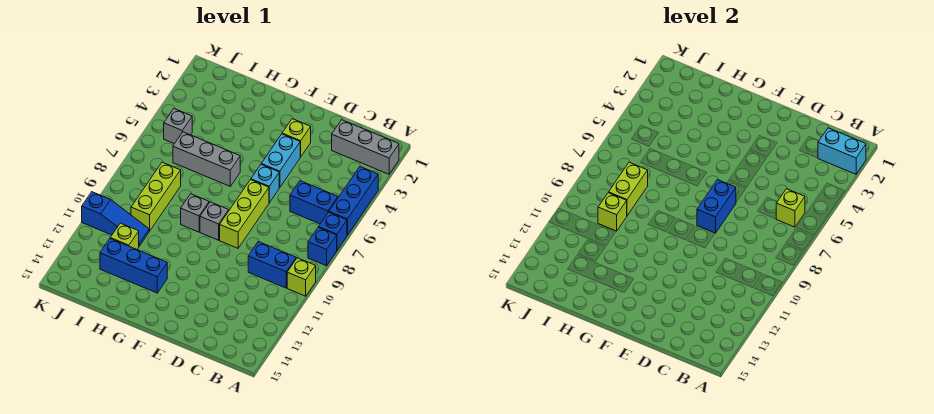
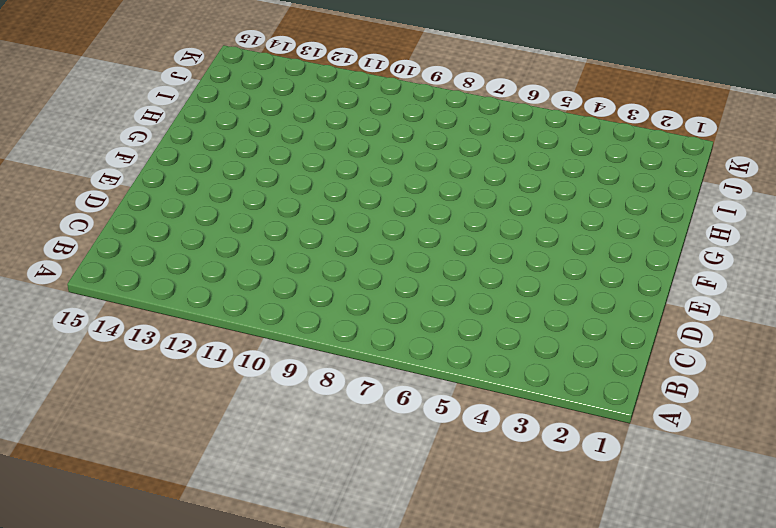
none -> grey brick A2:C2 level 1
none -> blue brick A4:A6 level 1
none -> blue brick A7 level 1

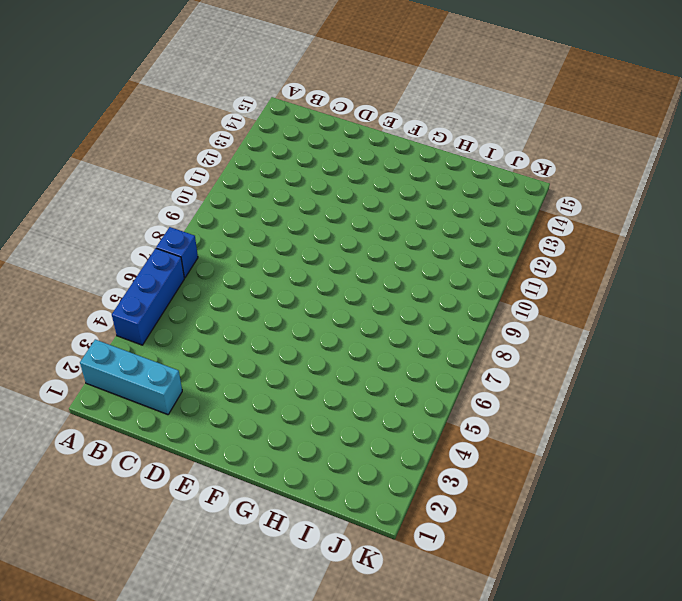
cyan brick A2:C2 level 1 -> grey brick A2:C2 level 1
none -> blue brick A8 level 1
none -> lime brick A10 level 1
none -> blue brick B6:C6 level 1

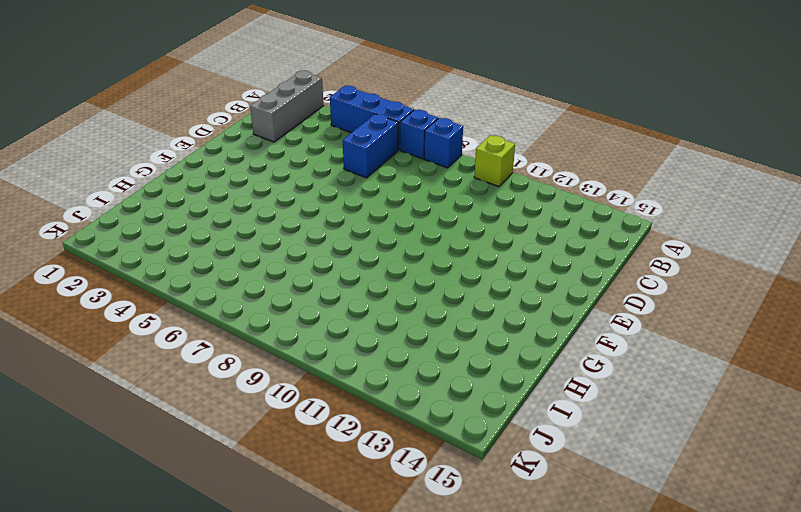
none -> blue brick B10:C10 level 1
none -> lime brick E3 level 1
none -> cyan brick E4:E5 level 1

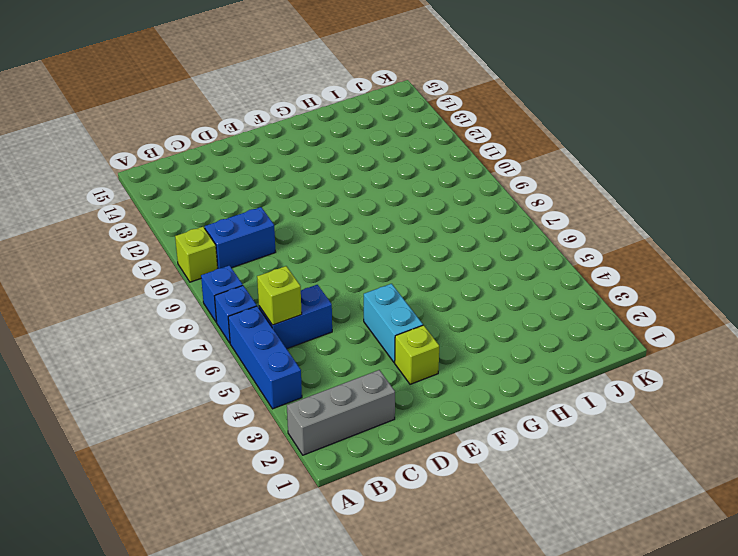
none -> cyan brick E6 level 1
none -> lime brick E7:E9 level 1
none -> grey brick F9 level 1

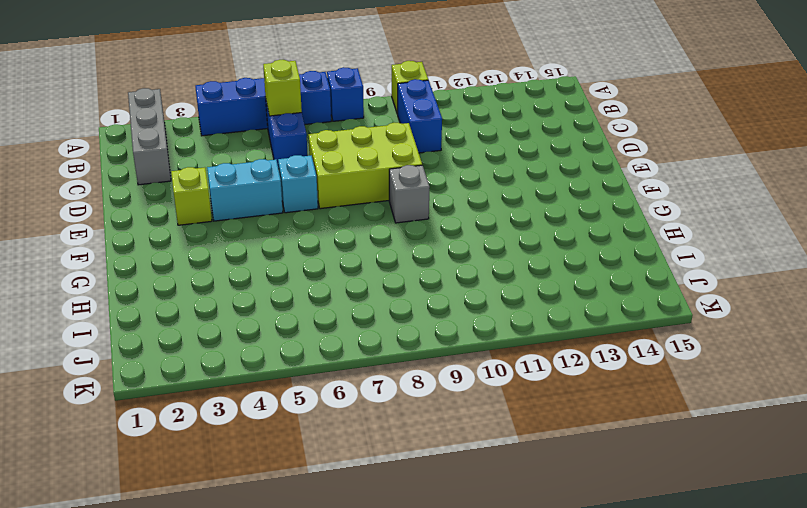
lime brick D7:E9 level 1 -> lime brick E7:E9 level 1
none -> grey brick G6:I6 level 1
none -> grey brick G9 level 1
none -> blue brick G13:I13 level 1

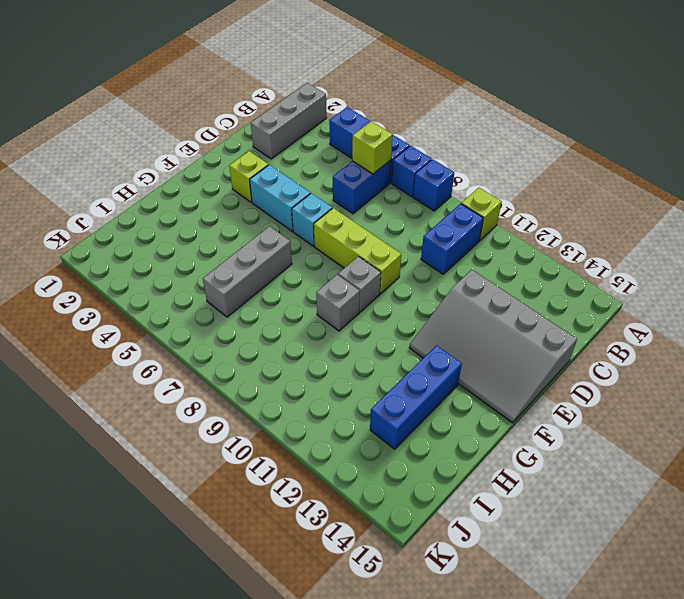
grey slope D12:F15 level 1 top D -> none
none -> lime brick I8:I10 level 1
none -> blue slope I11:K11 level 1 top K
none -> lime brick I12 level 1

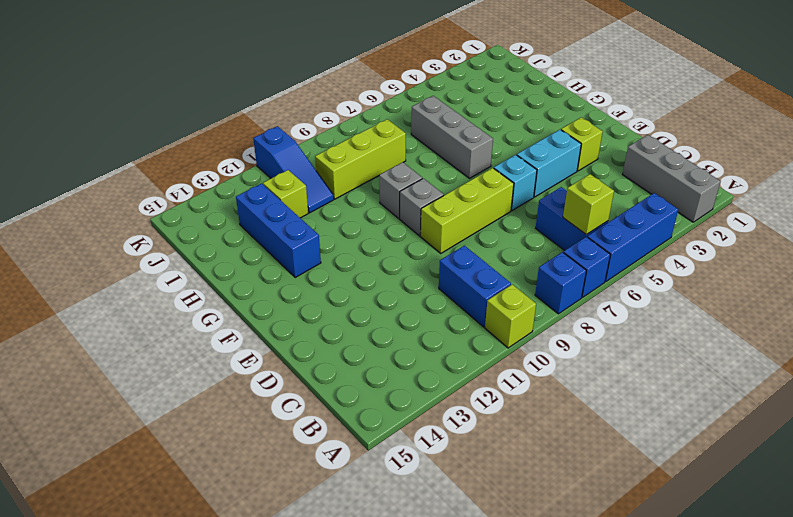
none -> grey brick J5 level 1
none -> cyan brick A2:B2 level 2
none -> blue brick E7:E8 level 2

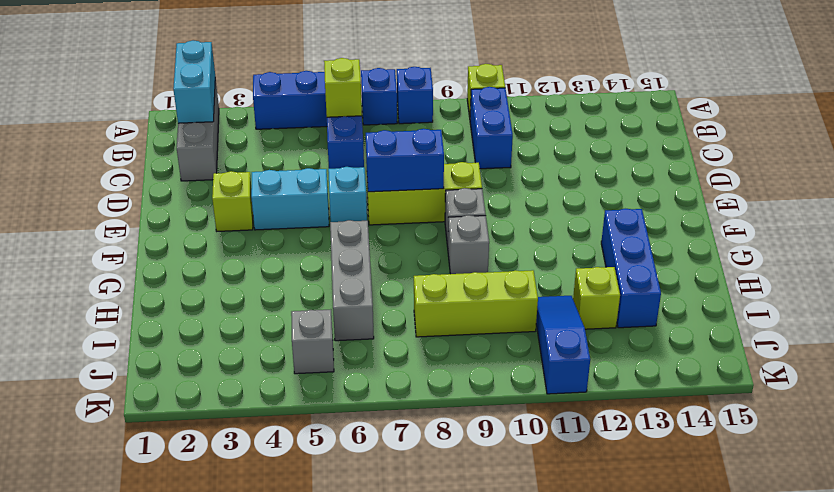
none -> lime brick I8:I9 level 2
none -> lime brick I10 level 2

